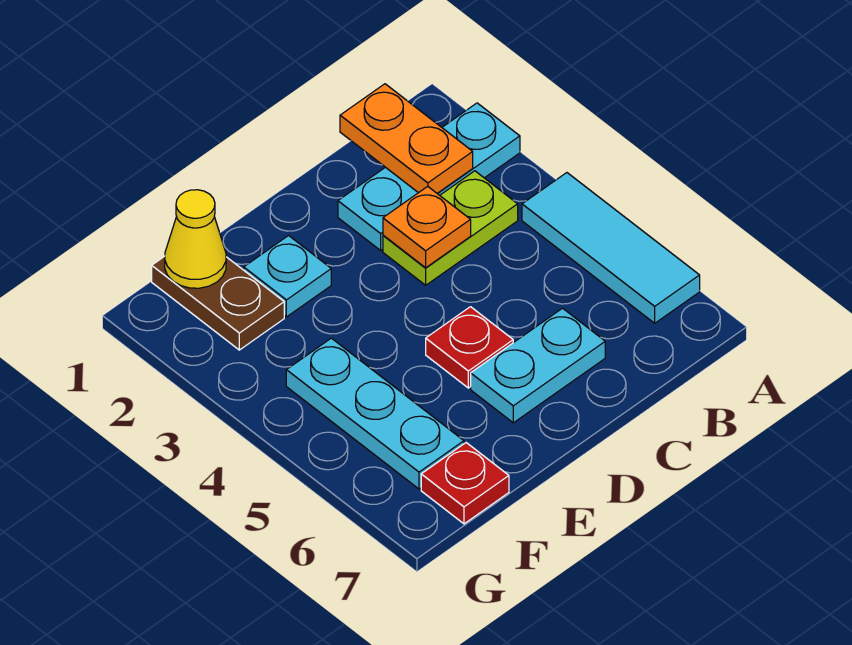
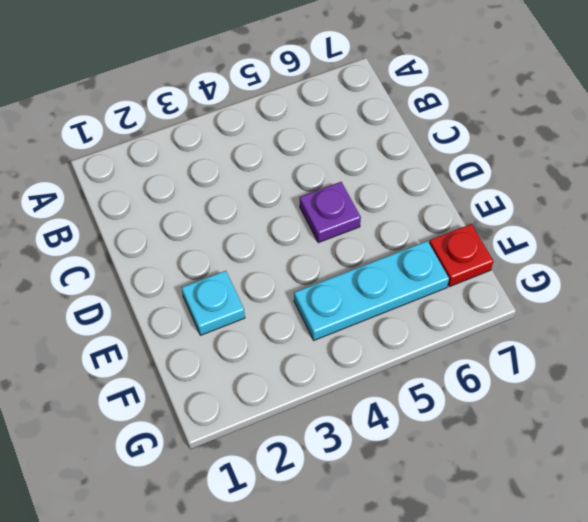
purple plate D5 level 1 -> red plate D5 level 1
none -> cyan plate A2:C2 level 1
none -> cyan tile A4:A6 level 1
none -> lime plate B3:C3 level 1

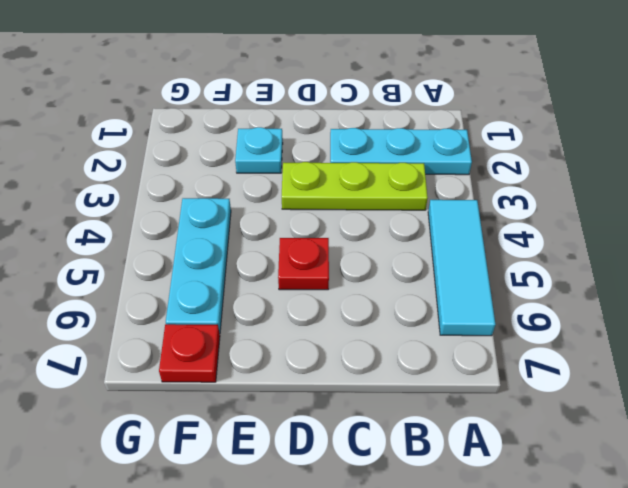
lime plate B3:D3 level 1 -> lime plate B3:C3 level 1
none -> cyan plate C6:D6 level 1
none -> brown plate F1:F2 level 1
none -> orange plate B1:B2 level 2

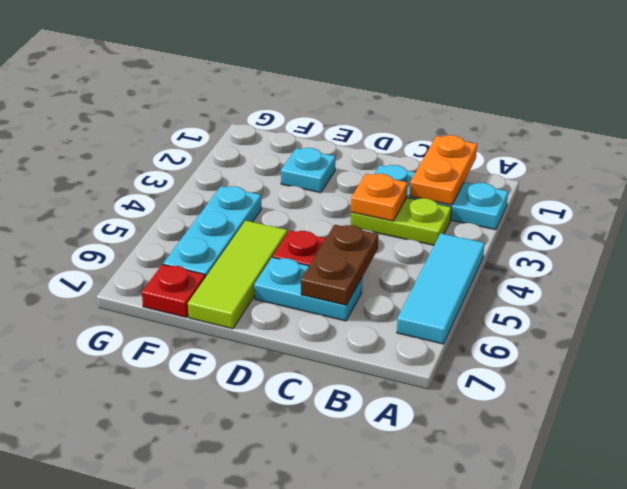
brown plate C5:C6 level 2 -> brown plate F1:F2 level 1
lime tile E5:E7 level 1 -> none
none -> yellow cone F1 level 2

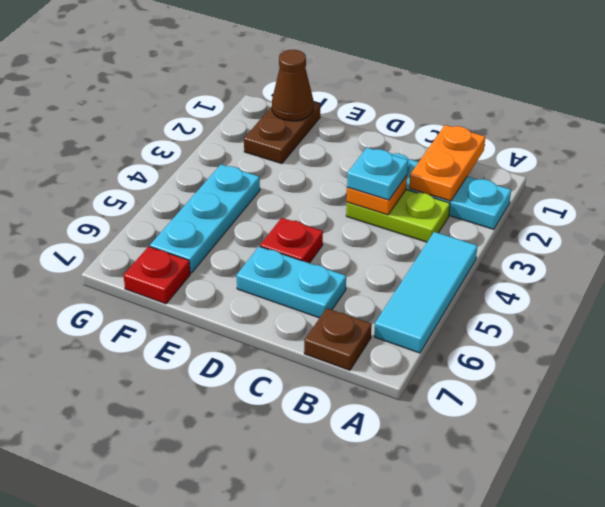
brown plate B7 level 1 -> none
cyan plate C3 level 3 -> cyan plate E2 level 1
brown cone F1 level 2 -> yellow cone F1 level 2

